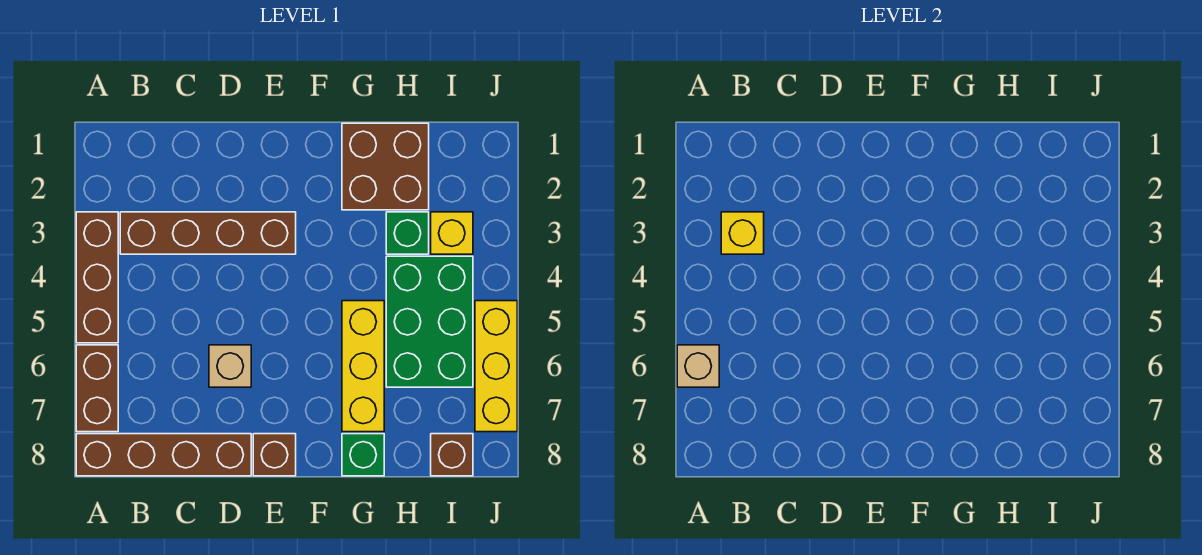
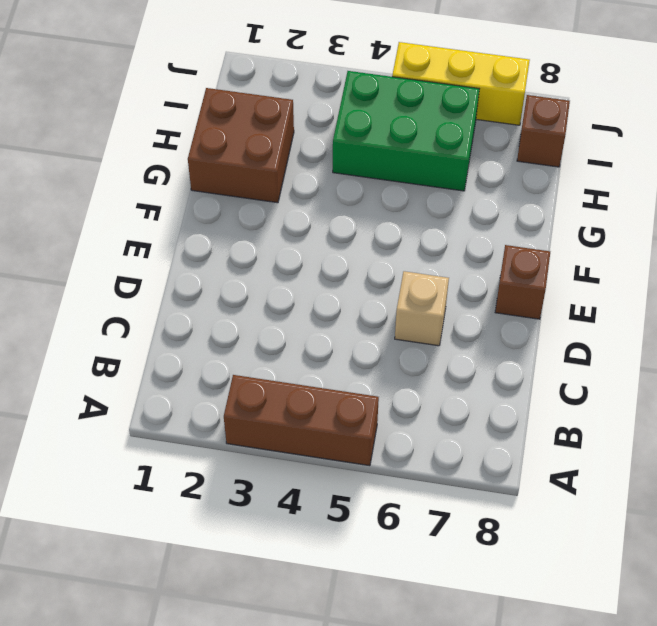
none -> brown brick A6:A7 level 1
none -> brown brick A8:D8 level 1
none -> brown brick B3:E3 level 1

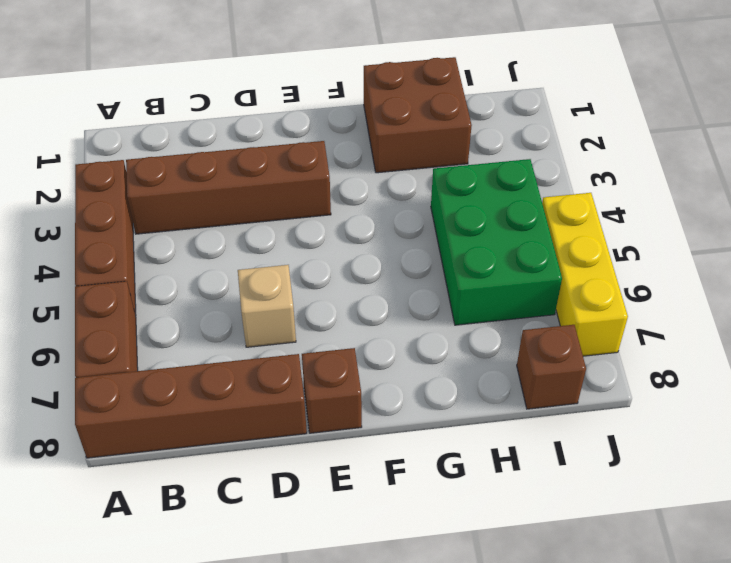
none -> yellow brick G5:G7 level 1
none -> green brick G8 level 1
none -> green brick H3 level 1

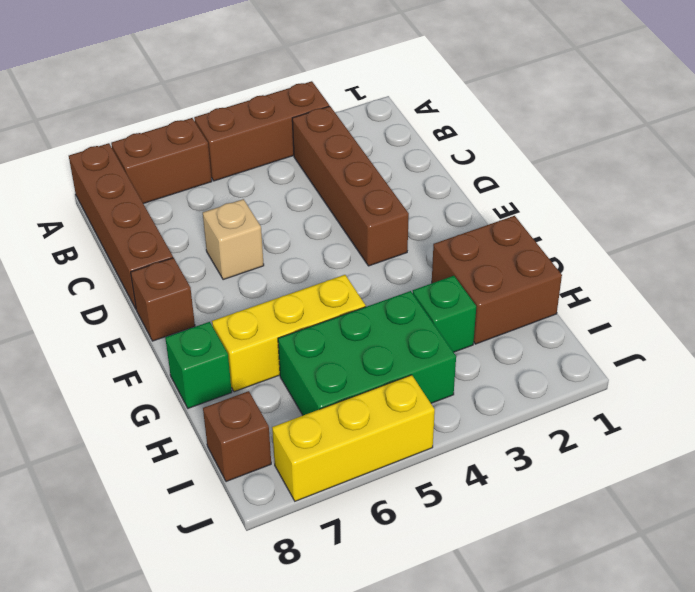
none -> yellow brick I3 level 1
none -> tan brick A6 level 2
none -> yellow brick B3 level 2

